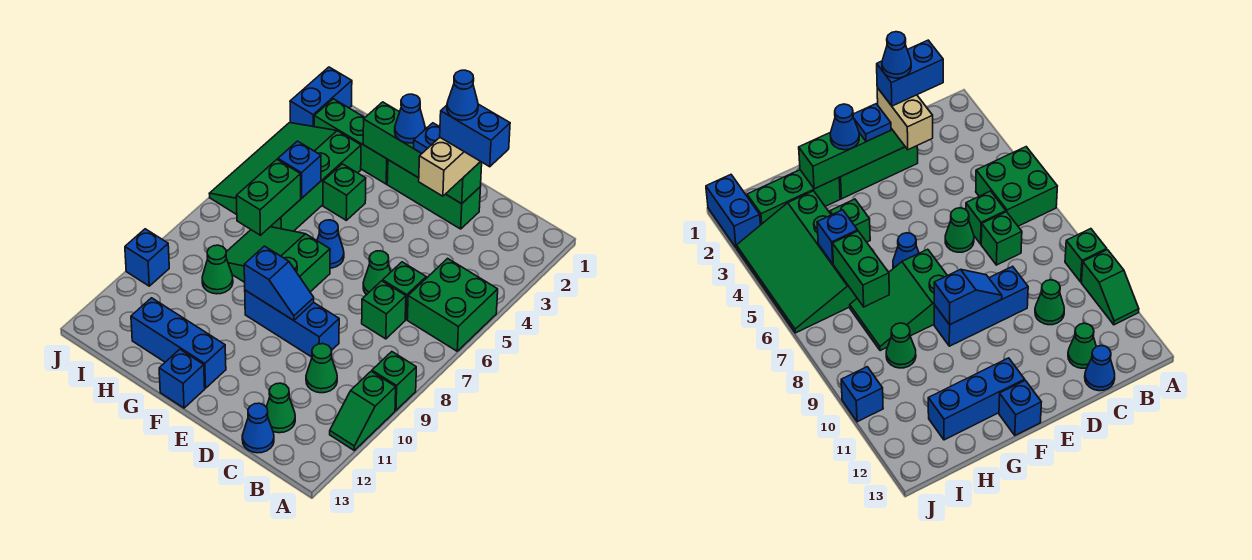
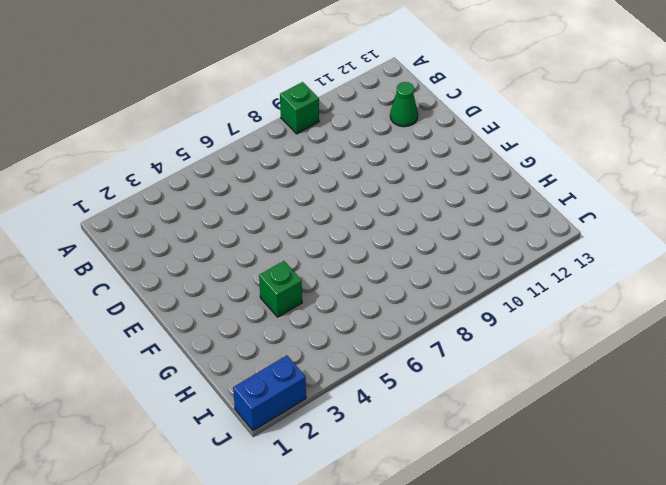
none -> green brick A5:B6 level 1
none -> green slope A10:A11 level 1 top 10
none -> green brick C6 level 1
none -> green brick C7 level 1

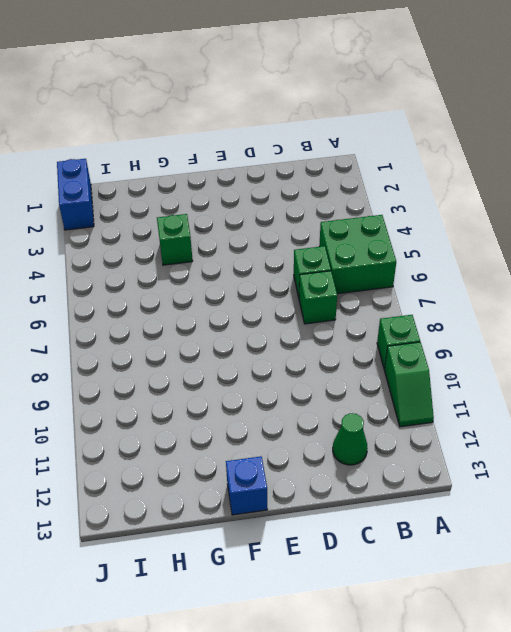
none -> green cone C10 level 1
none -> blue cone C13 level 1
none -> green brick D2:F2 level 1
none -> green cone D6 level 1

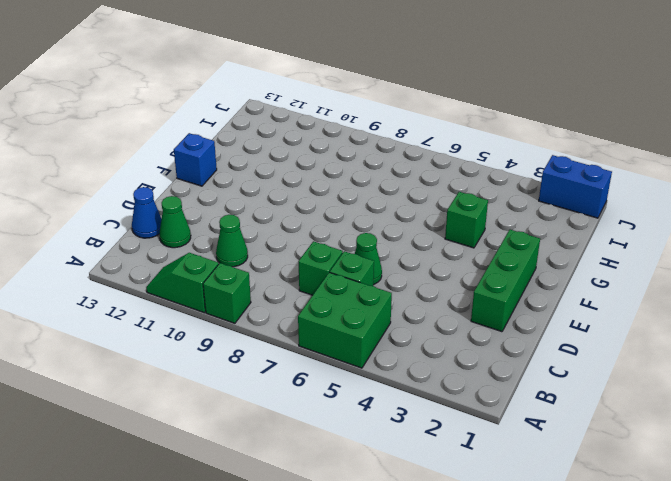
none -> blue brick D9:F9 level 1
none -> blue cone F6 level 1
none -> green slope F7:H8 level 1 top F
none -> blue brick F12:H12 level 1

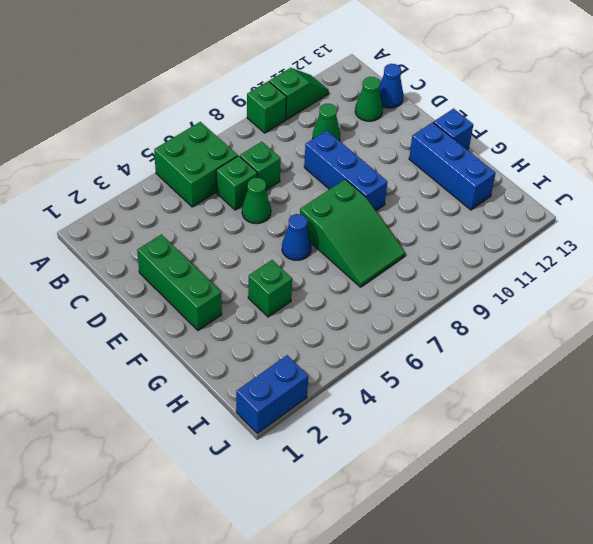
none -> green brick G2:I2 level 1
none -> green slope H3:J6 level 1 top H
none -> green cone H9 level 1
none -> blue brick J10 level 1

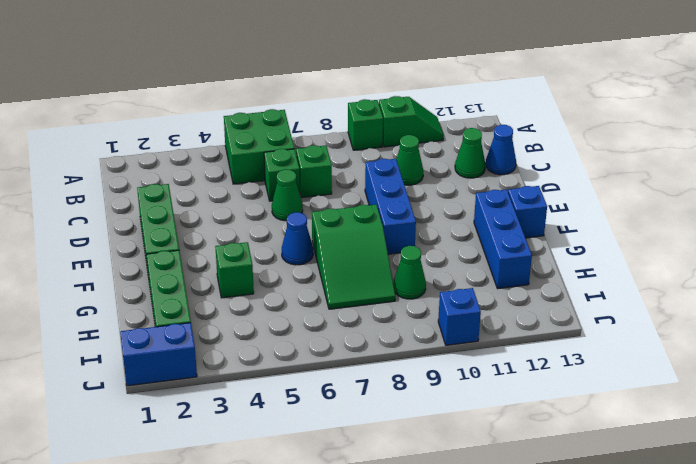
none -> green slope H3:J6 level 1 top H
none -> green brick D2:G2 level 2
none -> blue slope E9:F9 level 2 top F
none -> blue brick H5 level 2

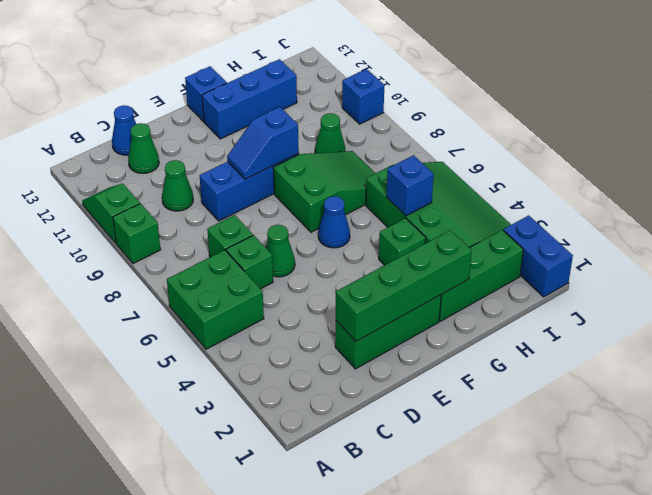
none -> green brick H6:H7 level 2
none -> tan brick D2:D3 level 3
none -> blue plate E2 level 3
none -> blue cone F2 level 3

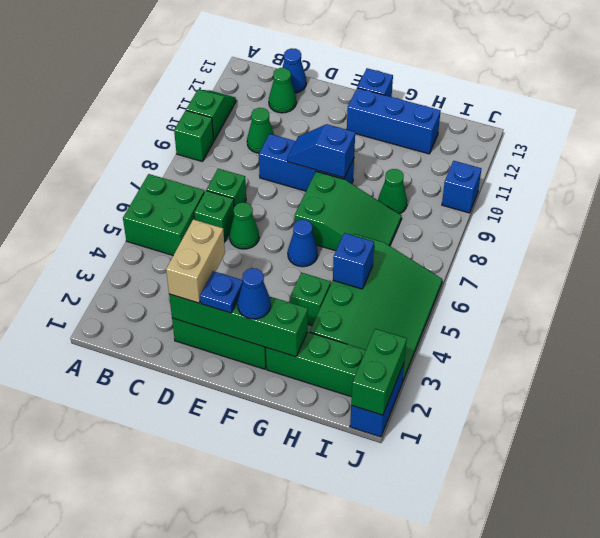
green brick J1:J2 level 2 -> green brick H6:H7 level 2
none -> blue brick C2:D2 level 4
none -> blue cone D2 level 5

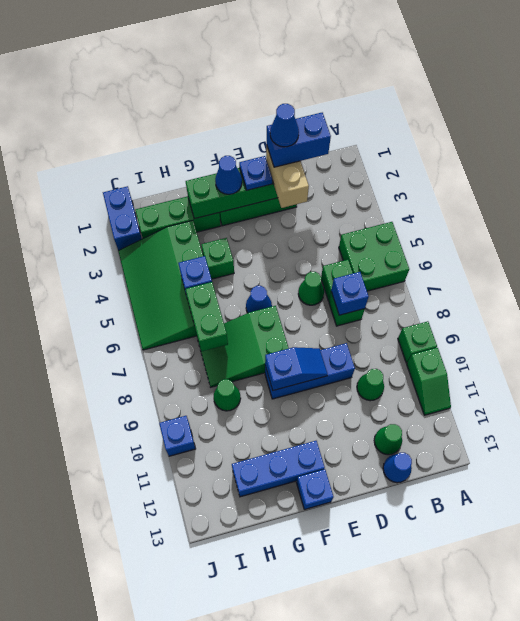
blue brick C7 level 2 -> none

